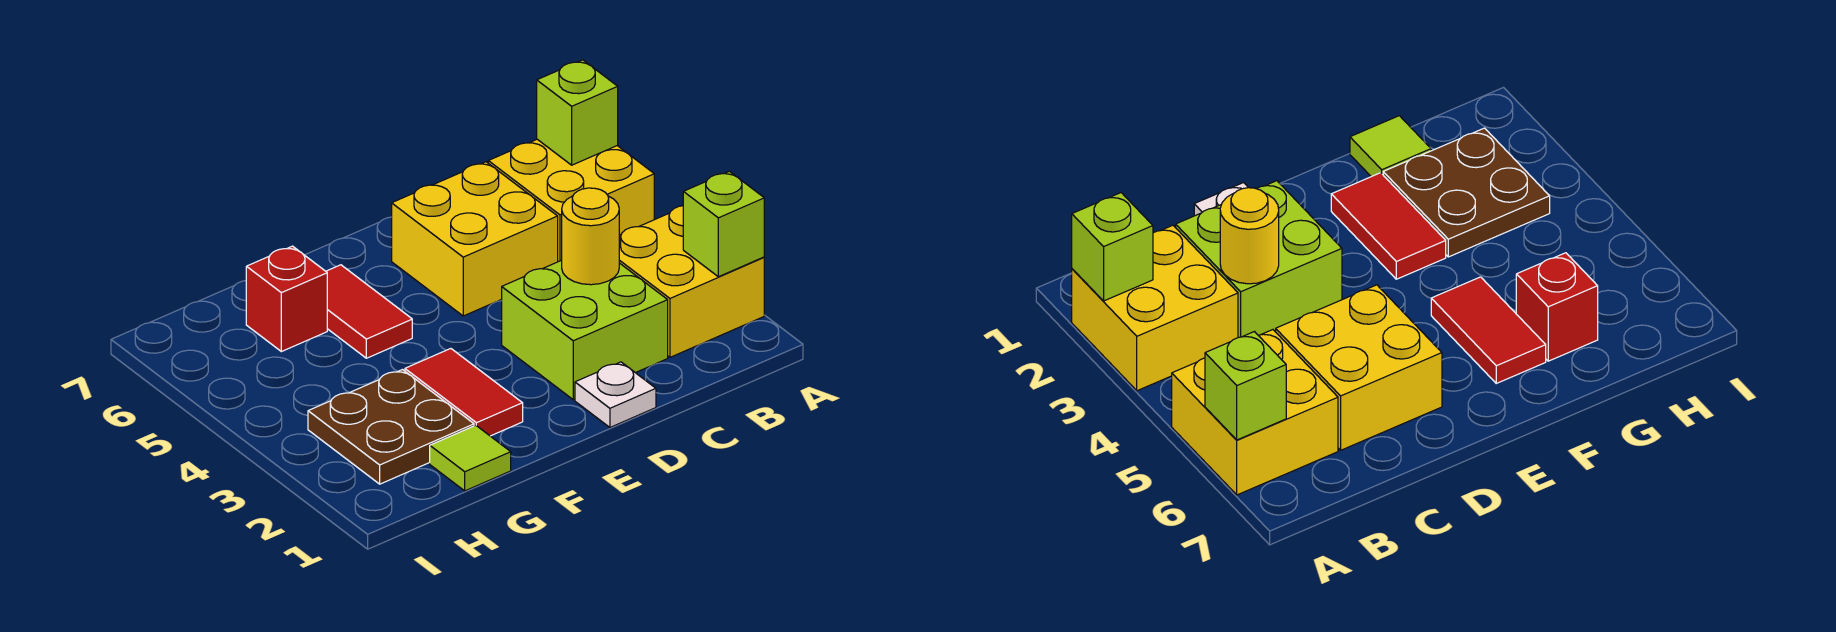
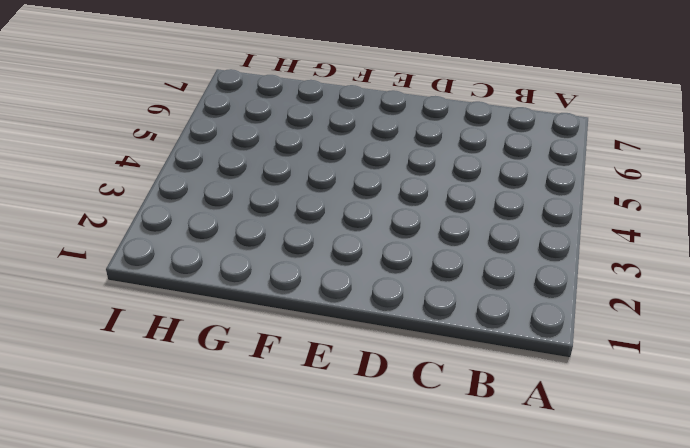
none -> yellow brick A2:B3 level 1
none -> yellow brick A5:B6 level 1
none -> lime brick C2:D3 level 1

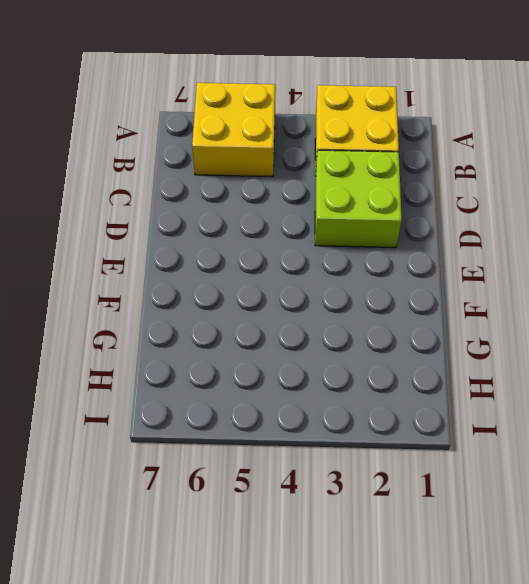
none -> yellow brick C5:D6 level 1
none -> white plate D1 level 1
none -> red tile F2:F3 level 1

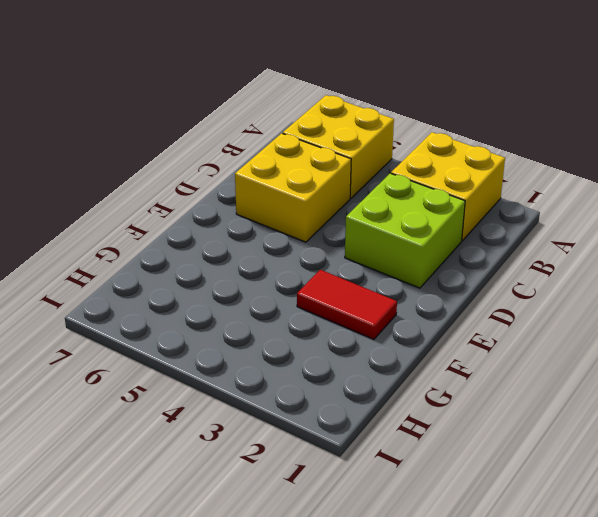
none -> white plate D1 level 1
none -> red tile F5:F6 level 1
none -> lime tile G1 level 1

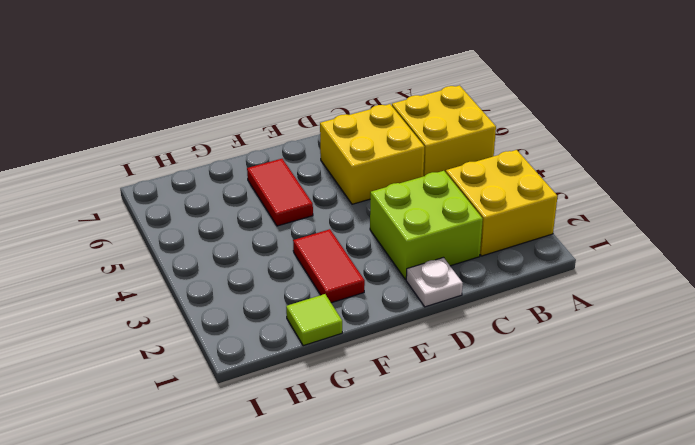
none -> brown plate G2:H3 level 1
none -> red brick G6 level 1
none -> lime brick A2 level 2

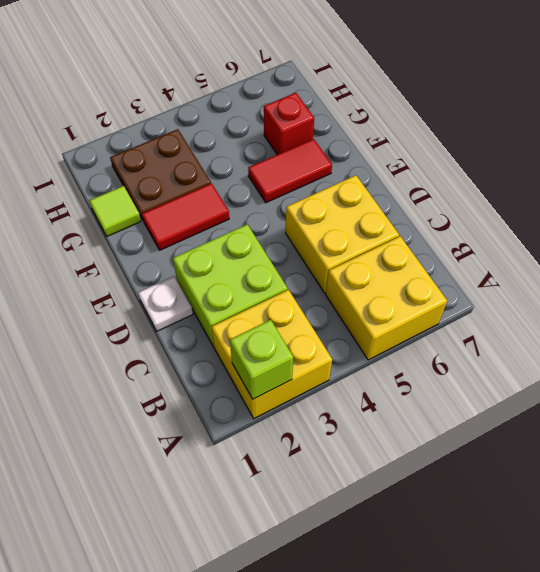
none -> lime brick A6 level 2
none -> yellow round brick C3 level 2

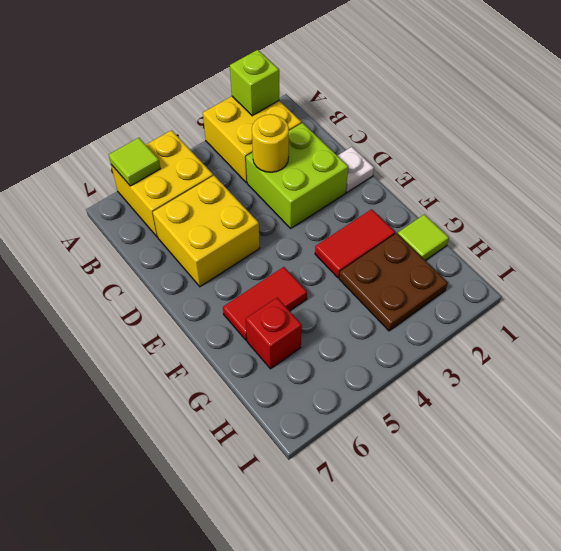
lime tile A6 level 2 -> lime brick A6 level 2

